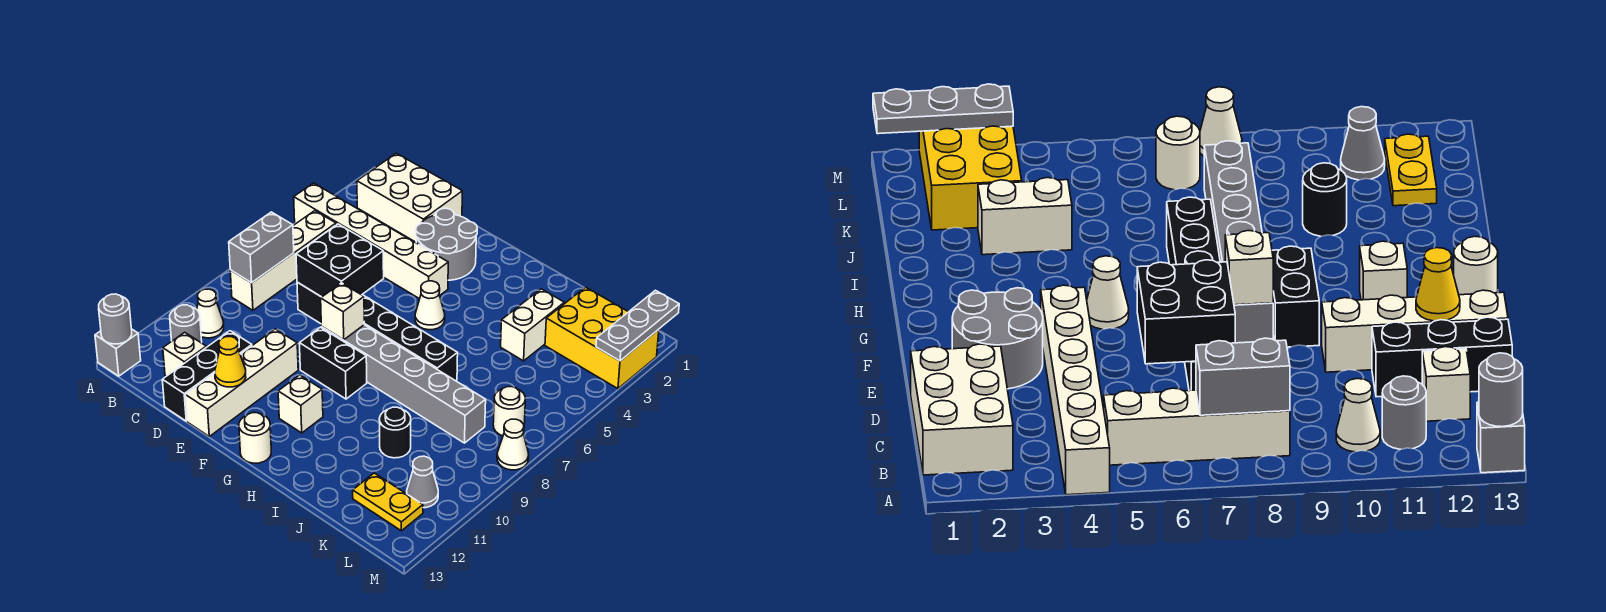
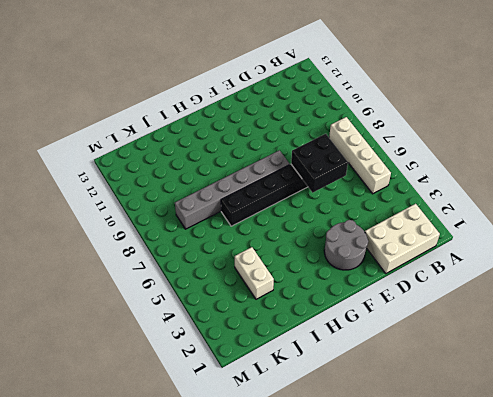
none -> white brick A4:F4 level 1
none -> grey brick A13 level 1
none -> white cone B10 level 1

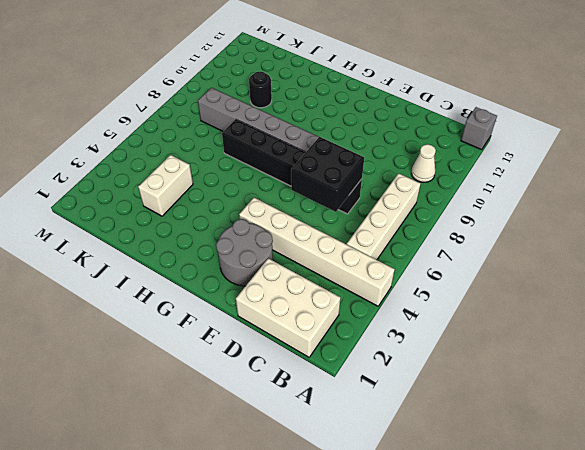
none -> grey round brick B11 level 1
none -> white brick C12 level 1
none -> black brick D11:D13 level 1

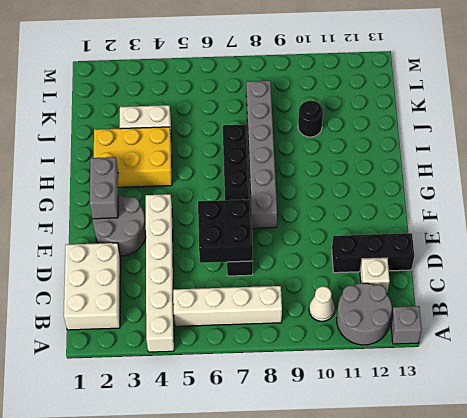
grey round brick A11:B12 level 1 -> grey round brick B11 level 1
grey brick F2:G2 level 2 -> grey brick B7:B8 level 2
yellow brick H2:I4 level 1 -> yellow brick K2:M3 level 1
none -> white brick E10:E13 level 1
none -> black brick F9:G9 level 1
none -> white cone G5 level 1

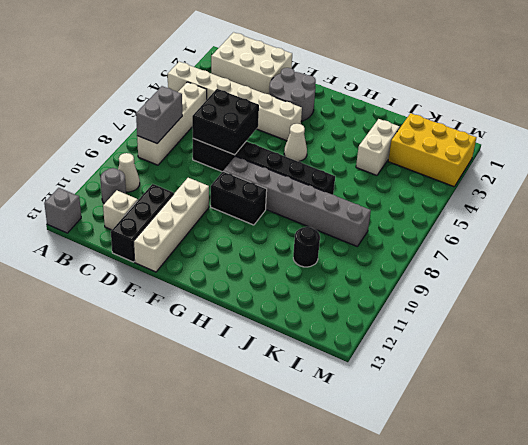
none -> white brick G11 level 1
none -> white round brick G13 level 1
none -> yellow plate K12:L12 level 1

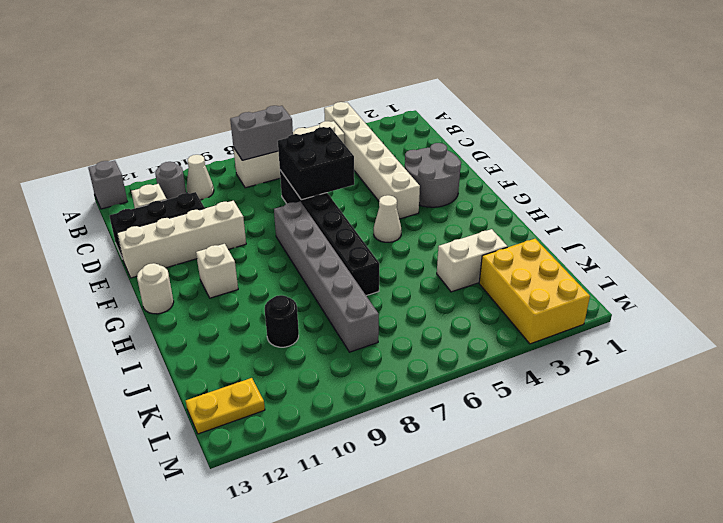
yellow plate L12:L13 level 1 -> yellow plate K12:L12 level 1
none -> white brick B1:D2 level 1
none -> black brick F9:G9 level 1
none -> white round brick L7 level 1

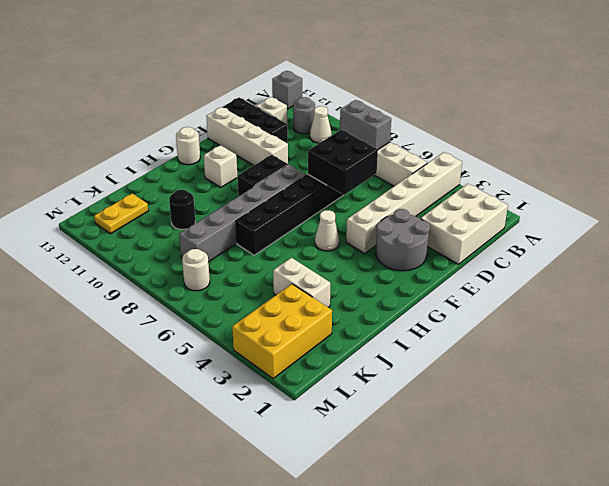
none -> grey cone L11 level 1
none -> white cone M8 level 1
none -> grey round brick A13 level 2

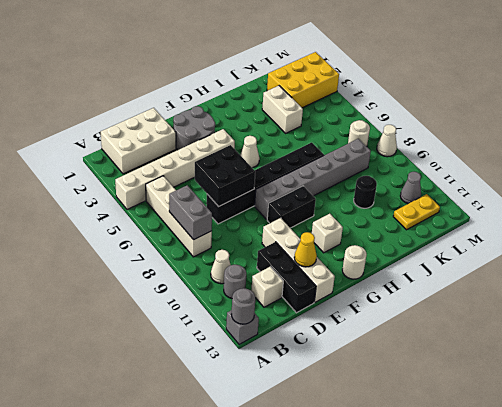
none -> white brick F8 level 2
none -> grey plate M1:M3 level 2

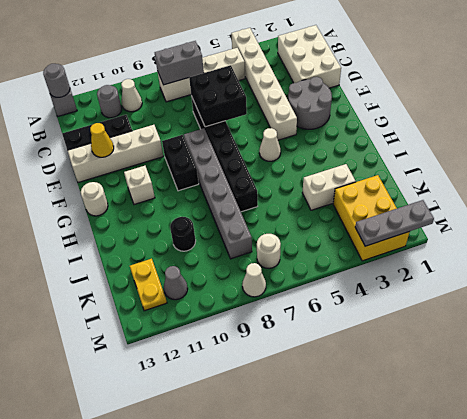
none -> white brick C12 level 1
none -> white brick F8 level 2

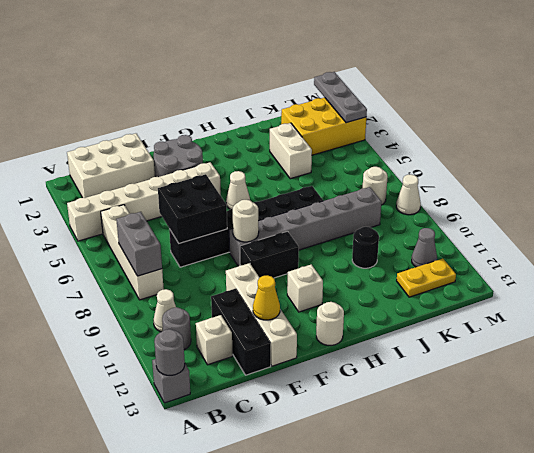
white round brick F8 level 2 -> white brick F8 level 2

